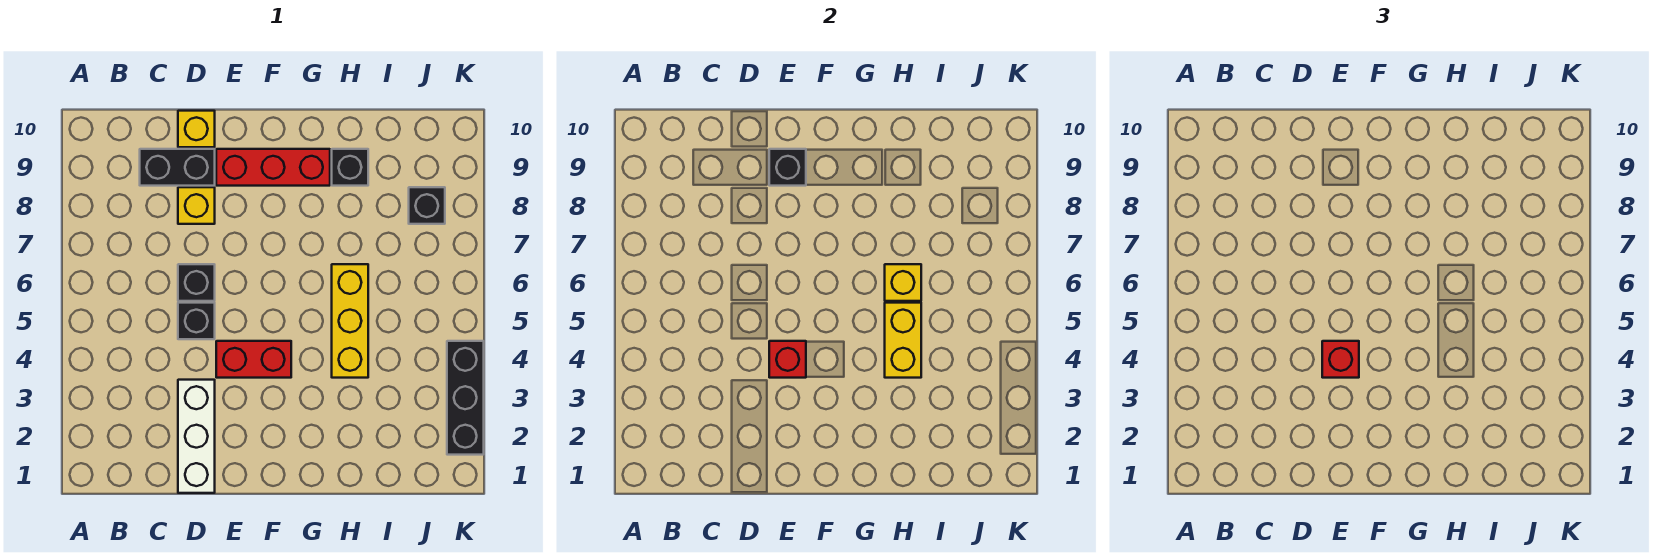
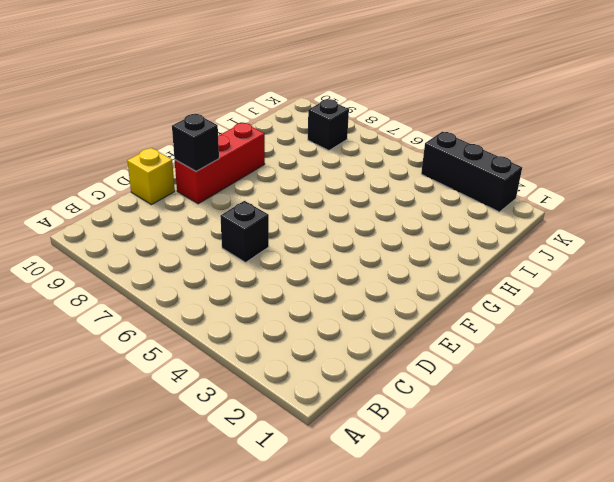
none -> black brick C9:D9 level 1
none -> white brick D1:D3 level 1
none -> black brick D5 level 1

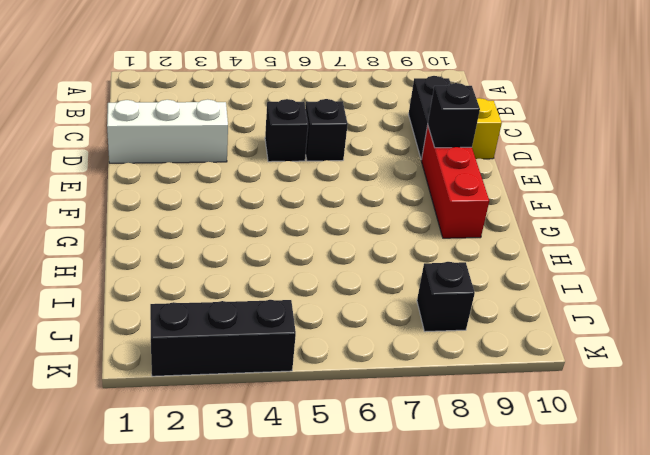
none -> yellow brick D8 level 1
none -> red brick E4:F4 level 1
none -> yellow brick H4:H6 level 1

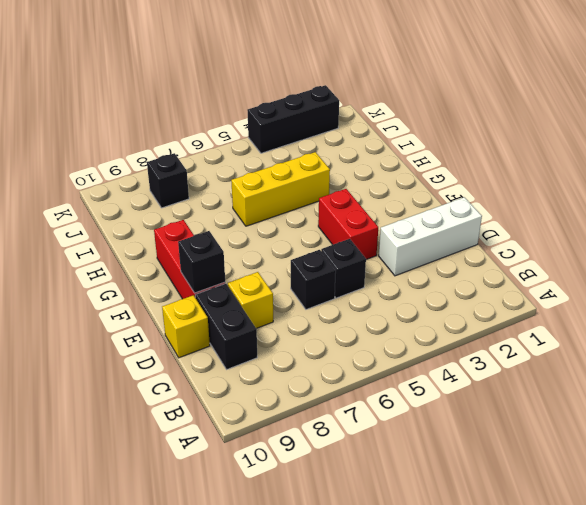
none -> black brick H9 level 1
none -> red brick E4 level 2
none -> yellow brick H4:H5 level 2

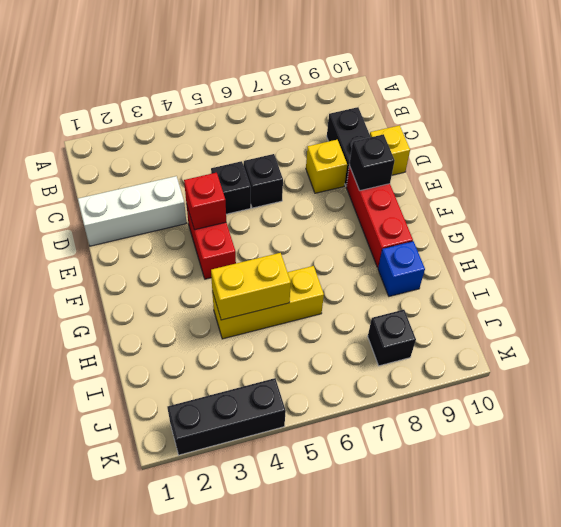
blue brick H9 level 1 -> black brick H9 level 1
none -> yellow brick H6 level 2
none -> red brick E4 level 3

